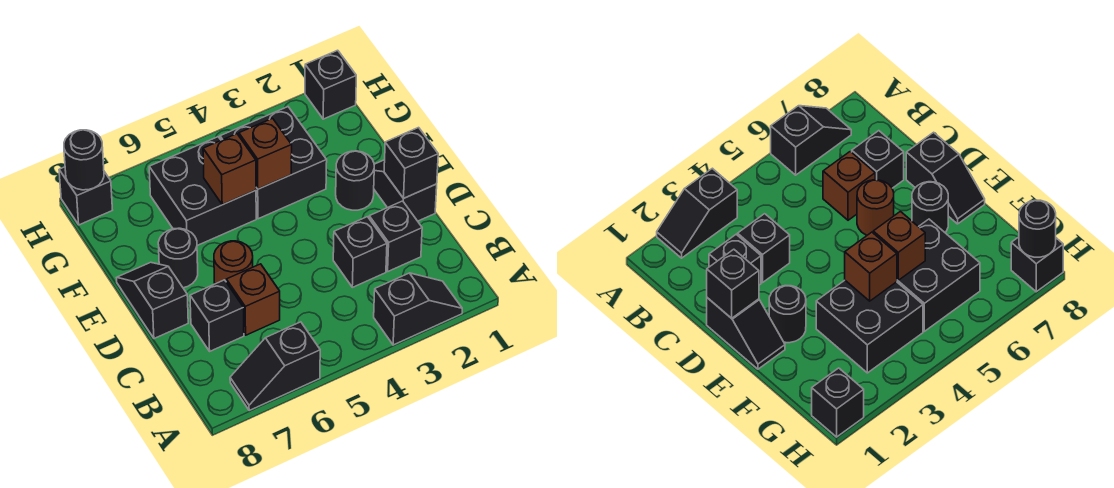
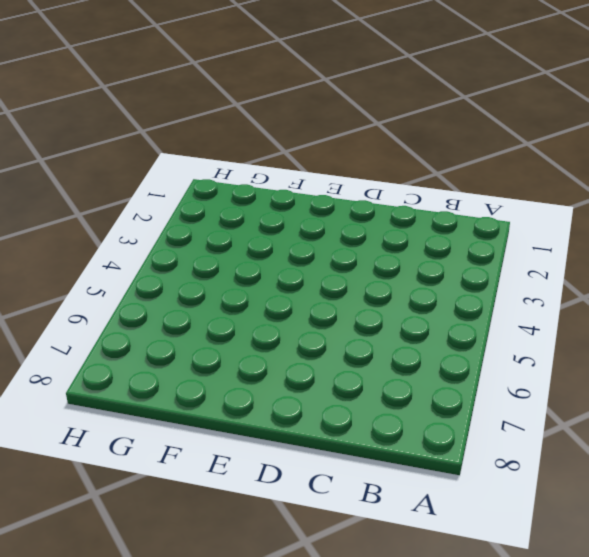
none -> black slope A2:A3 level 1 top 3
none -> black slope A6:A7 level 1 top 6
none -> black brick C2 level 1

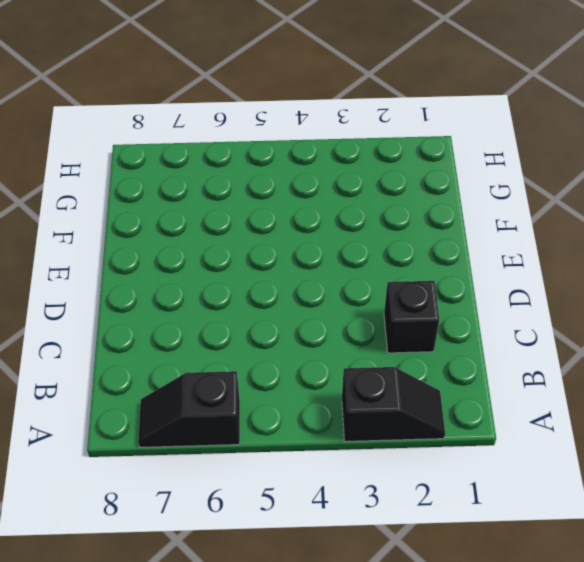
none -> black brick C3 level 1
none -> brown brick C6 level 1
none -> black brick C7 level 1

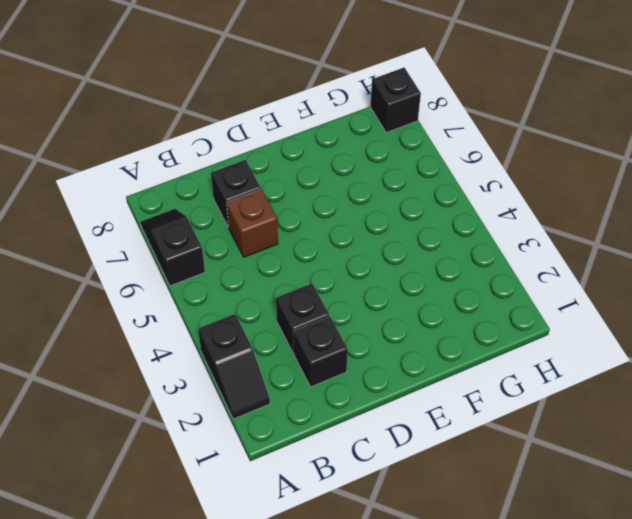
none -> black slope D1:E1 level 1 top D
none -> brown round brick D6 level 1
none -> black slope D8:E8 level 1 top D

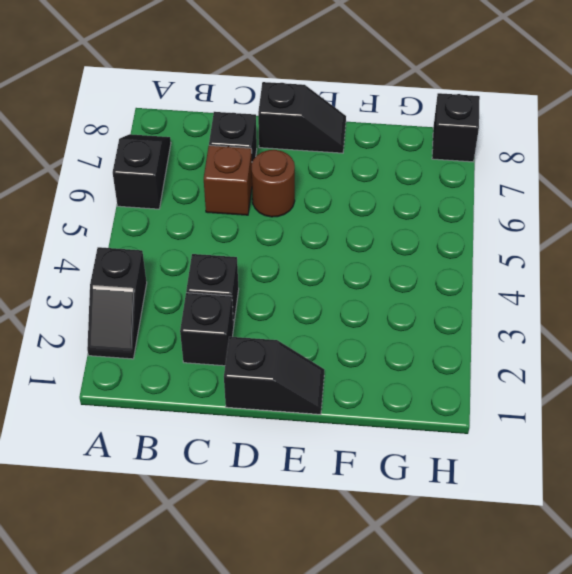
none -> black round brick E2 level 1
none -> black round brick E7 level 1
none -> black brick F3:G4 level 1

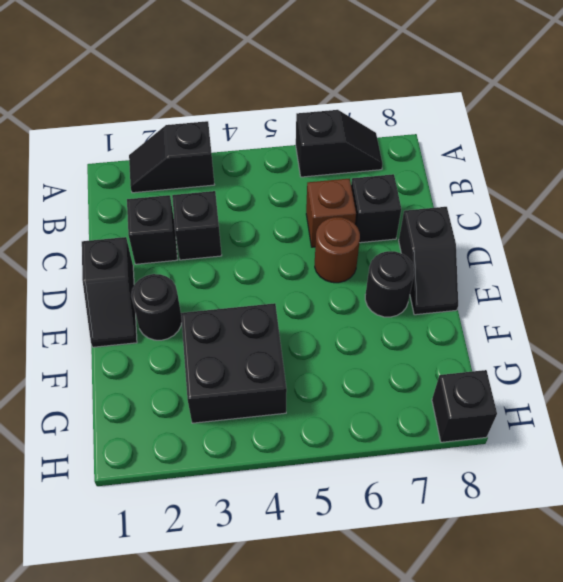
none -> black brick F5:G6 level 1
none -> black brick H1 level 1
none -> black brick D1 level 2

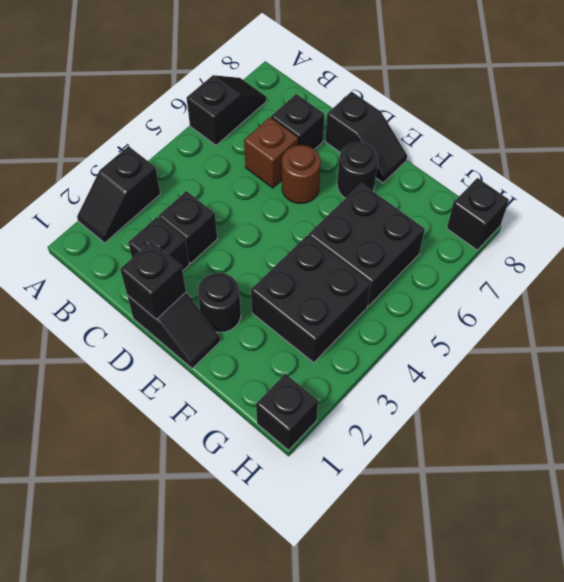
none -> brown brick F4 level 2
none -> brown brick F5 level 2
none -> black round brick H8 level 2

